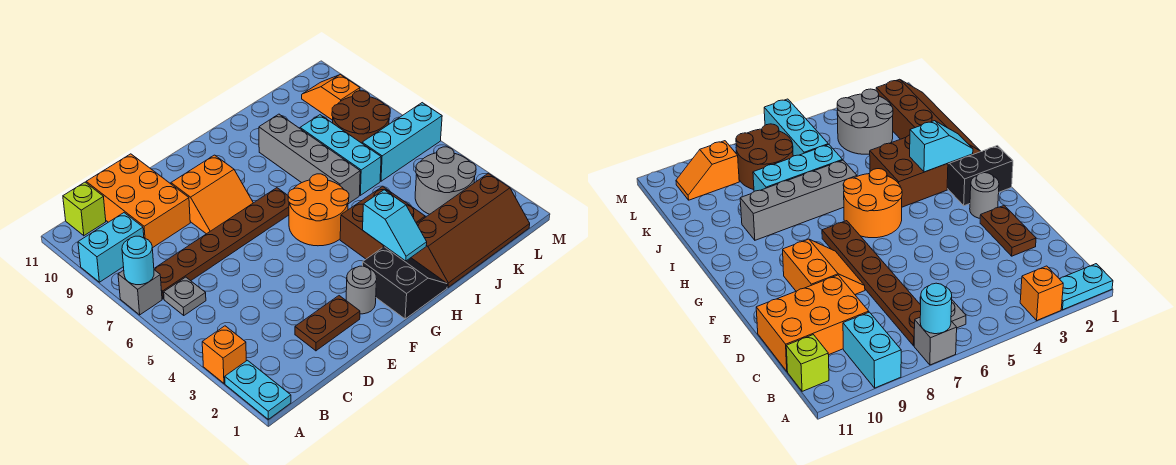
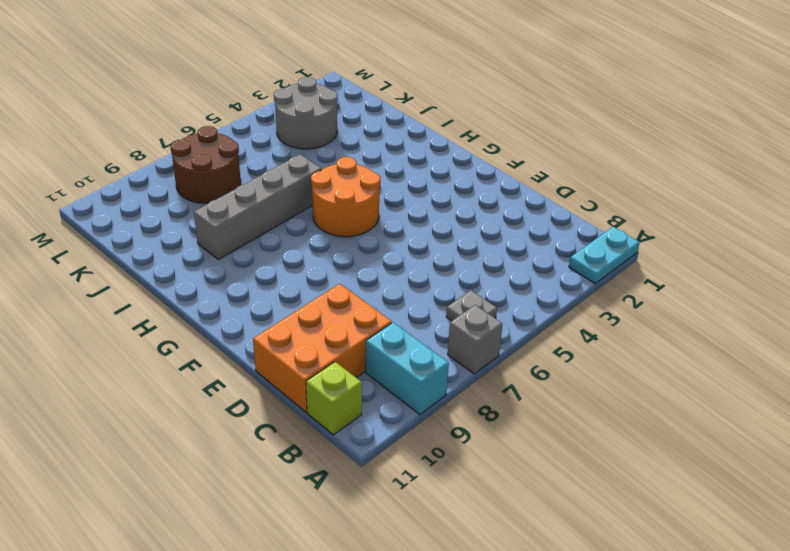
none -> orange brick A3 level 1
none -> brown plate B7:G7 level 1
none -> brown plate D2:E2 level 1

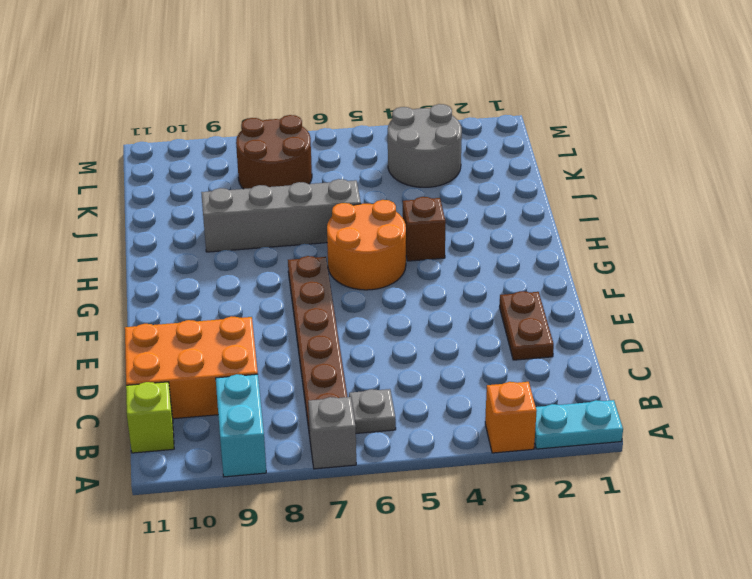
brown brick H4 level 1 -> brown brick H3:I4 level 1
none -> orange slope E8:F9 level 1 top 9
none -> grey round brick F2 level 1
none -> black slope G1:H2 level 1 top G

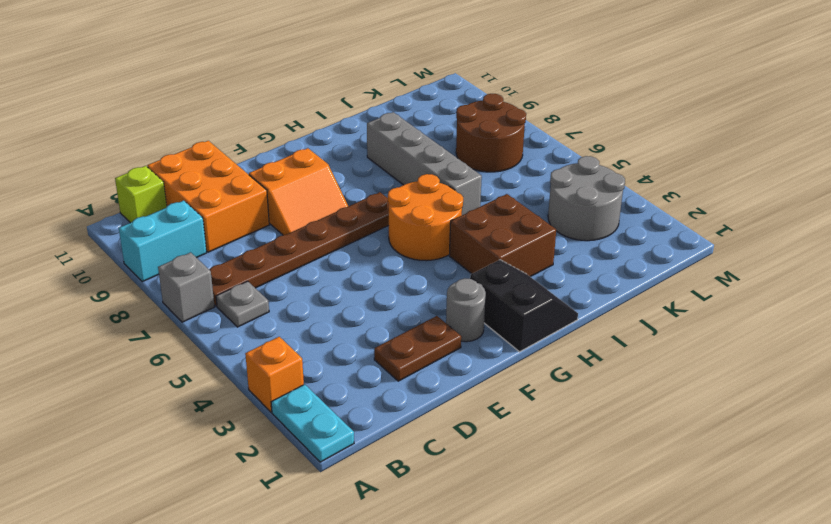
none -> brown slope I1:L2 level 1 top 2
none -> cyan brick J6:J8 level 1
none -> cyan brick K6:M6 level 1

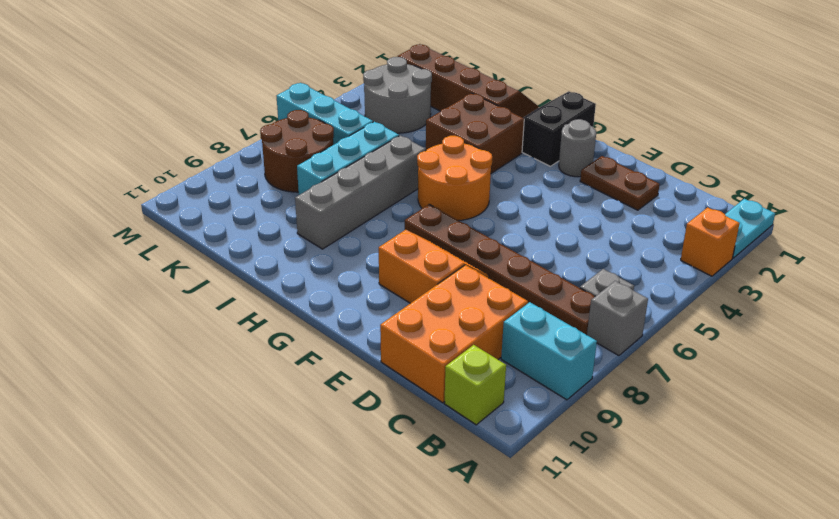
none -> orange slope L9:L10 level 1 top 9
none -> cyan round brick A7 level 2
none -> cyan slope H2:H3 level 2 top 3

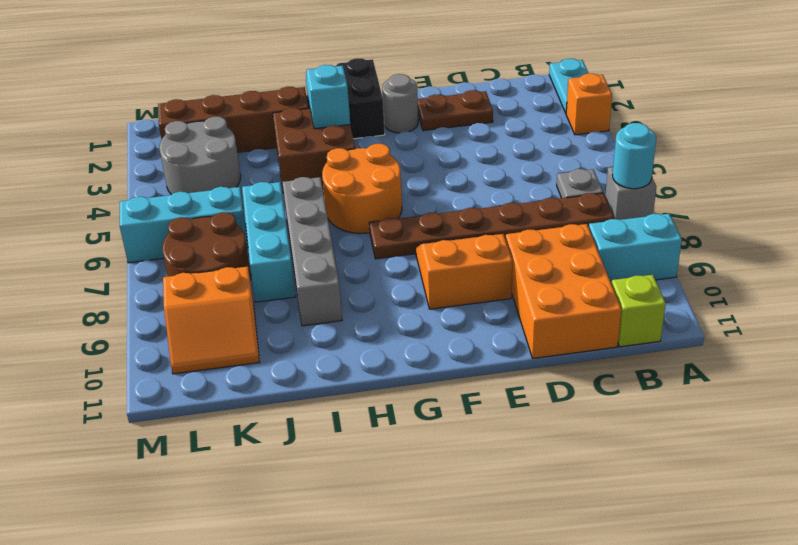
orange slope K9:L10 level 1 top 9 -> orange slope L9:L10 level 1 top 9

